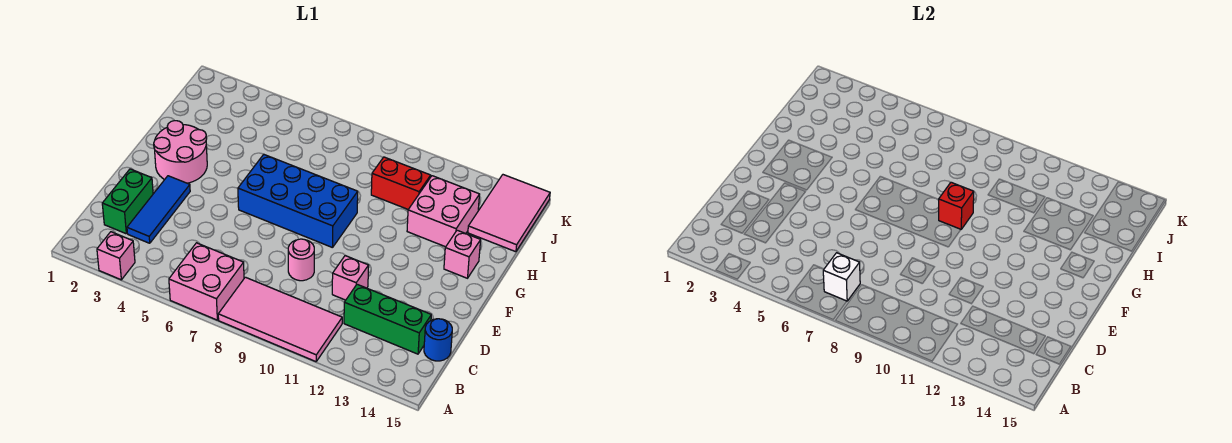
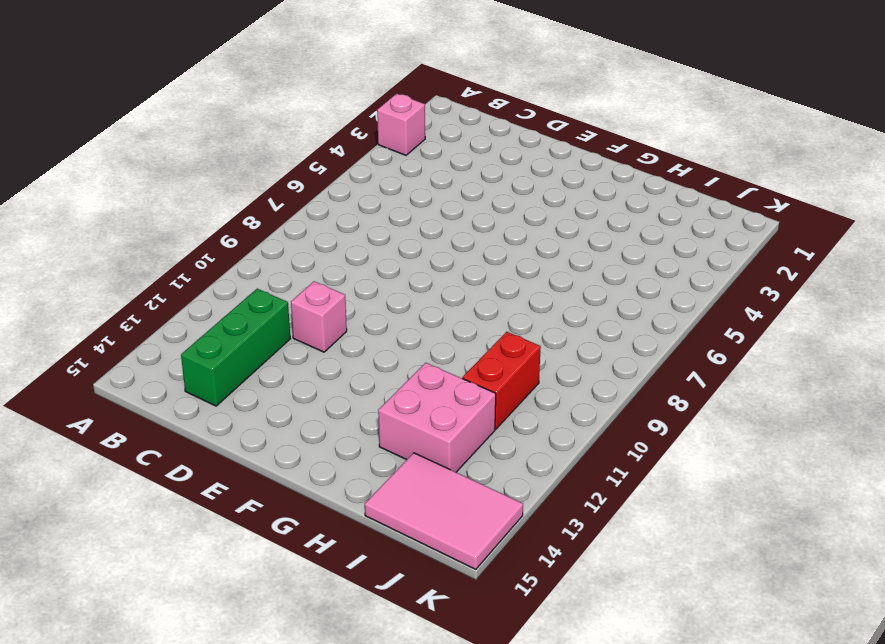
none -> pink brick A6:B7 level 1
none -> pink tile A8:B11 level 1
none -> green brick C2:D2 level 1

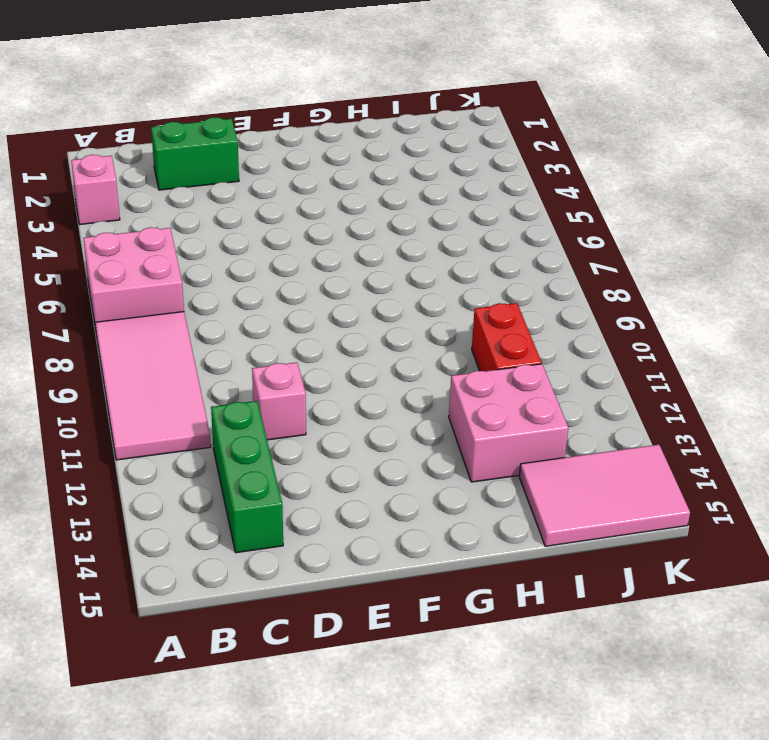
none -> blue tile C3:E3 level 1
none -> blue round brick C15 level 1
none -> pink round brick D9 level 1

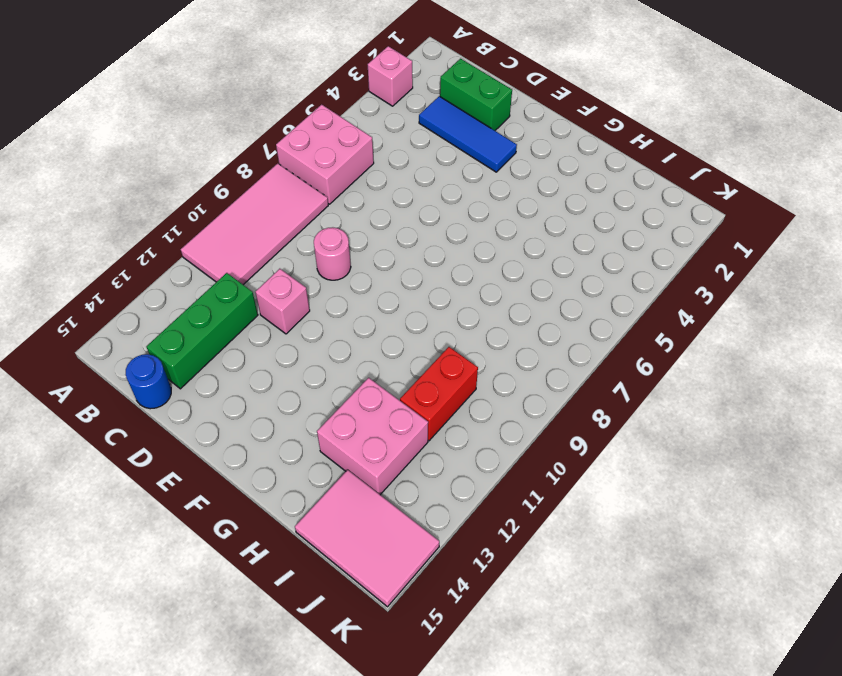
none -> pink round brick F2:G3 level 1
none -> blue brick F6:G9 level 1
none -> pink brick G14 level 1

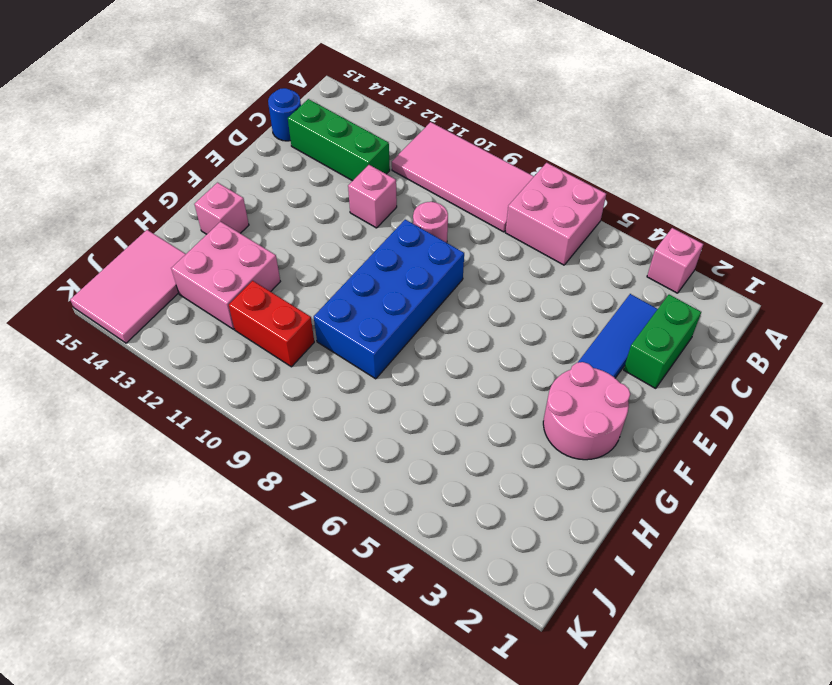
blue brick E8:H9 level 1 -> blue brick F6:G9 level 1
none -> white brick B7 level 2
none -> red brick G9 level 2

